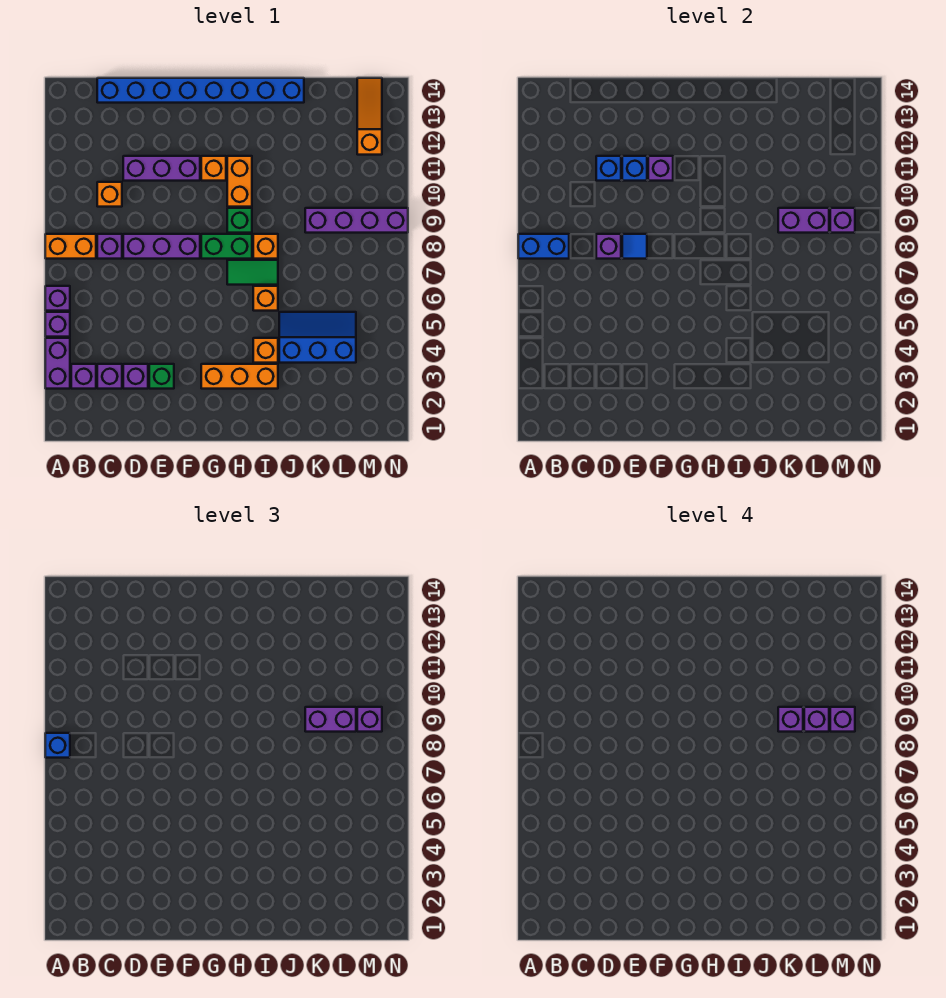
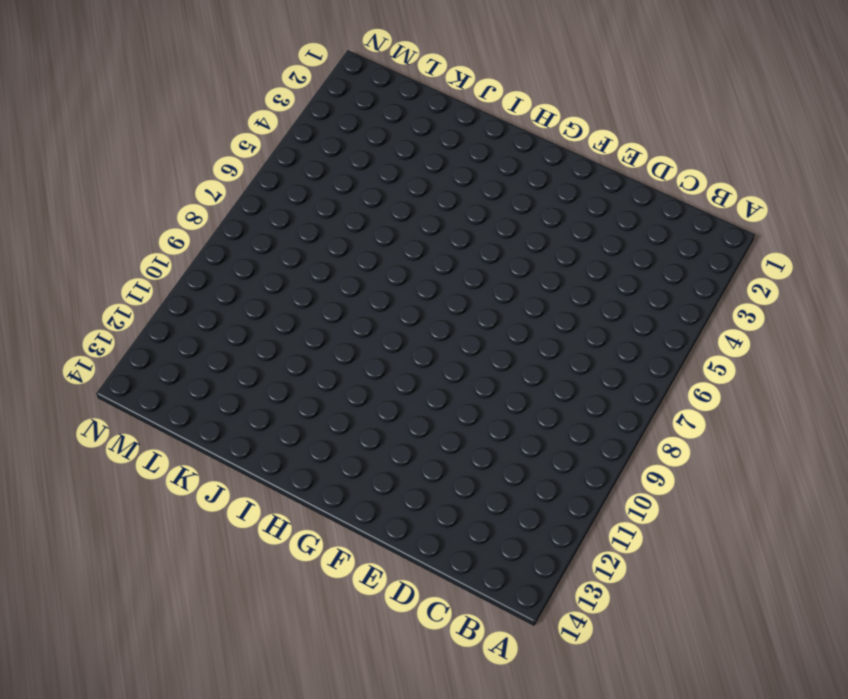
none -> purple brick A3:A4 level 1
none -> purple brick A5 level 1
none -> purple brick A6 level 1
none -> orange brick A8:B8 level 1

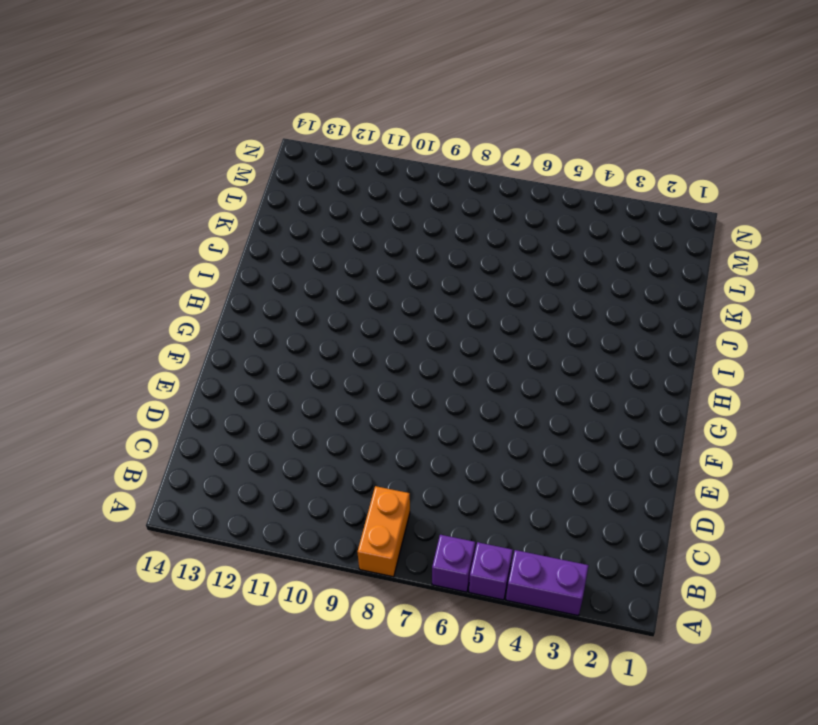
none -> purple brick B3 level 1
none -> purple brick C3 level 1
none -> purple brick C8 level 1
none -> orange brick C10 level 1

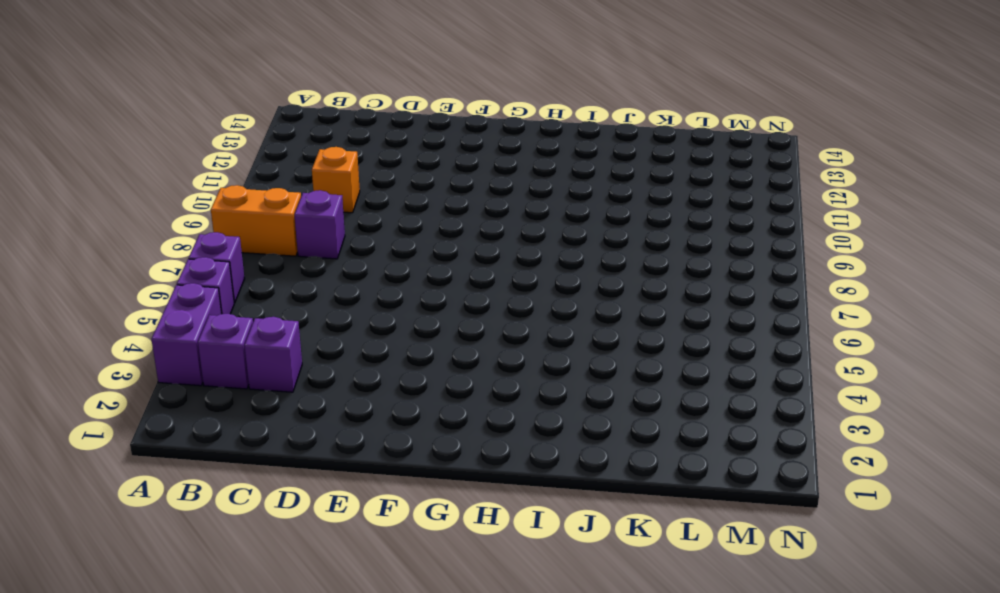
none -> blue brick C14:J14 level 1
none -> purple brick D3 level 1
none -> purple brick D8:F8 level 1
none -> purple brick D11:F11 level 1

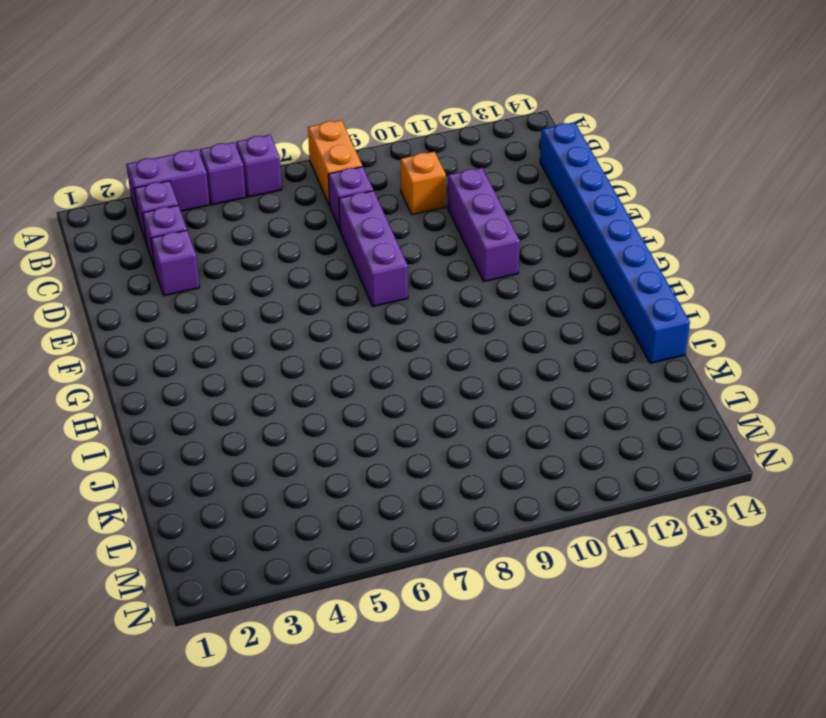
none -> green brick E3 level 1
none -> orange brick G3:I3 level 1
none -> green brick G8:H8 level 1
none -> orange brick G11 level 1

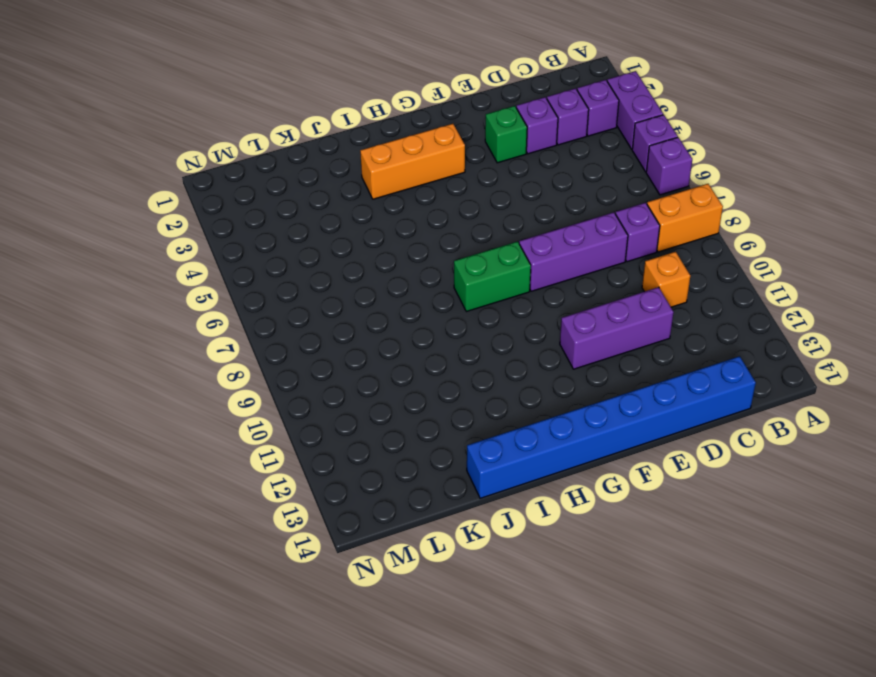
none -> orange brick G11 level 1
none -> green tile H7:I7 level 1
none -> green brick H9 level 1
none -> orange brick H10:H11 level 1

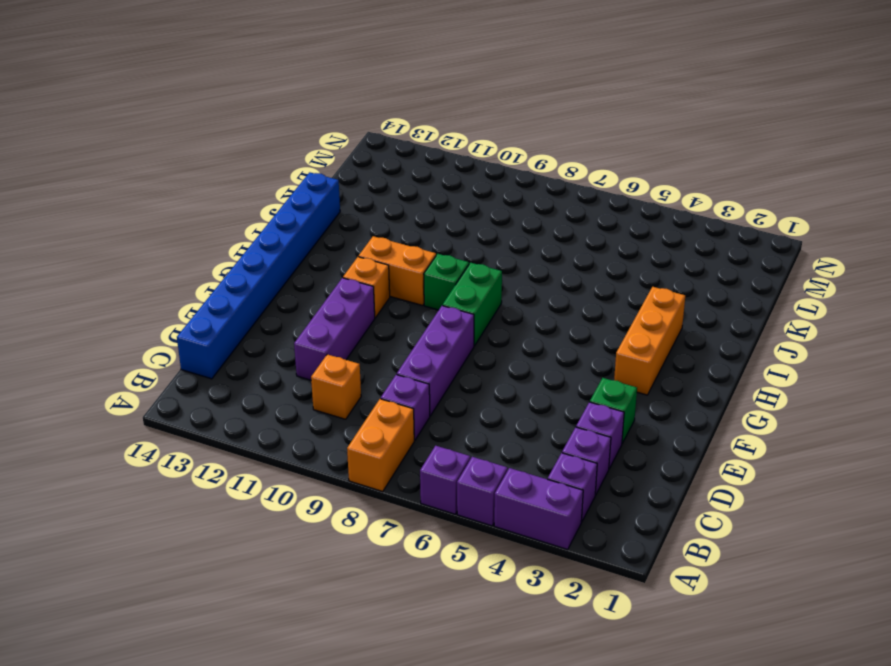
none -> green tile H7:I7 level 1
none -> orange brick I4 level 1
none -> orange brick I6 level 1
none -> orange brick I8 level 1

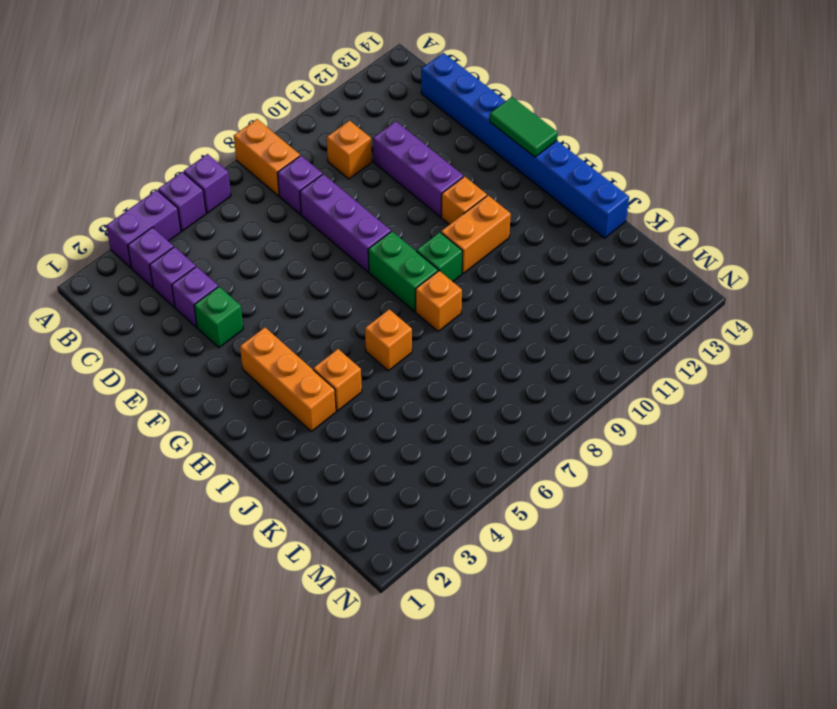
green tile F14:G14 level 2 -> green tile H7:I7 level 1
none -> blue slope J4:L5 level 1 top 4
none -> purple brick K9:N9 level 1
none -> orange slope M12:M14 level 1 top 12
none -> blue brick A8:B8 level 2

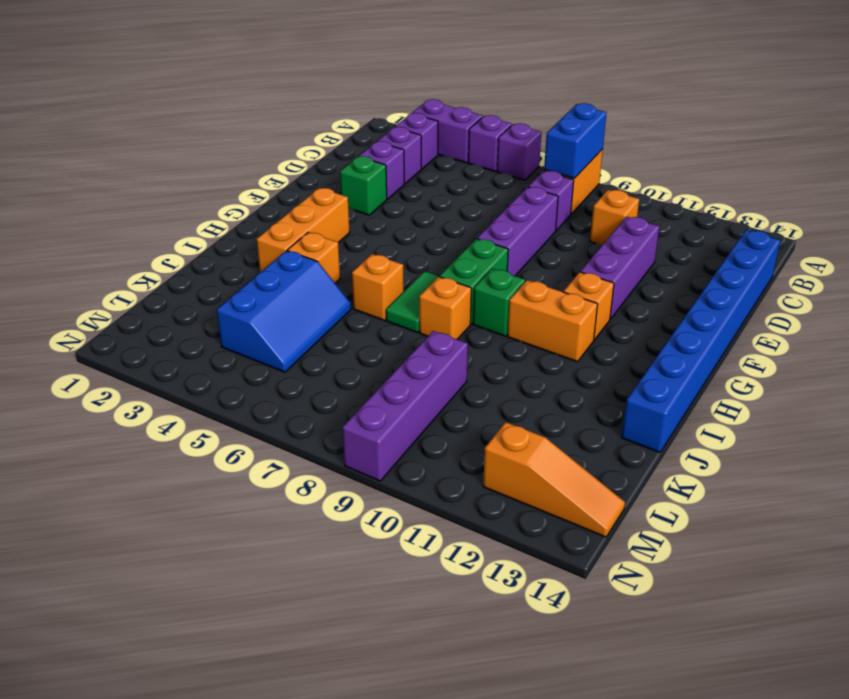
none -> purple brick D8 level 2
none -> blue brick D11 level 2
none -> blue tile E8 level 2
none -> blue brick E11 level 2

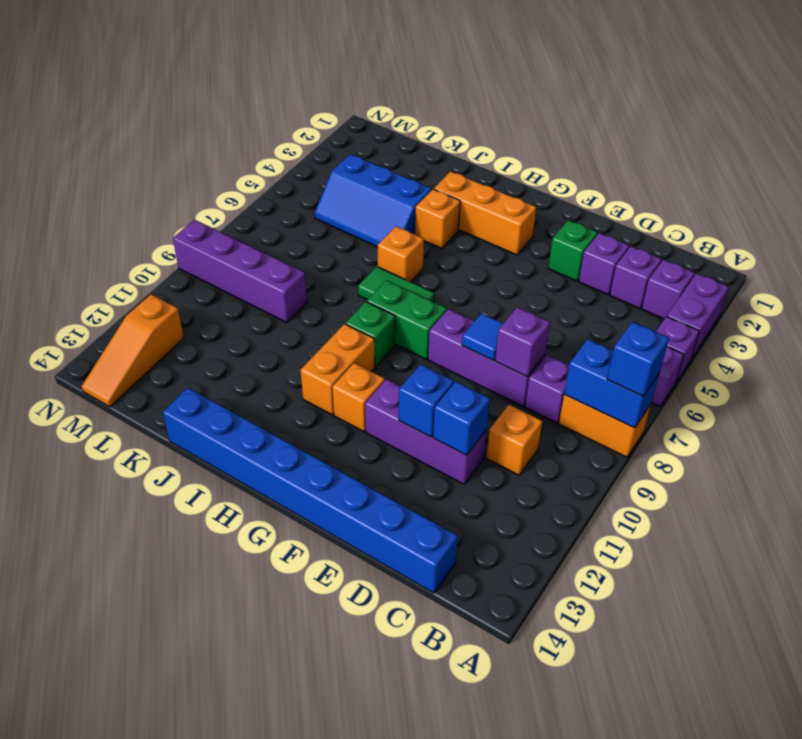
none -> orange brick I8 level 1
none -> purple brick F11 level 2
none -> purple brick K9:L9 level 2
none -> purple brick M9 level 2

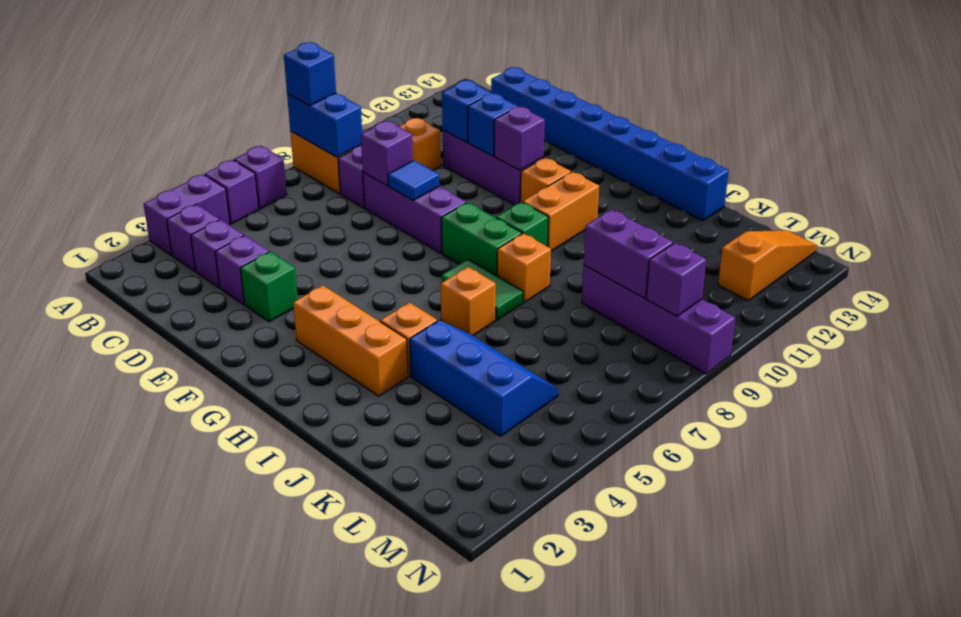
none -> purple brick K9:L9 level 3
none -> purple brick M9 level 3
none -> purple brick K9 level 4
none -> purple brick L9 level 4

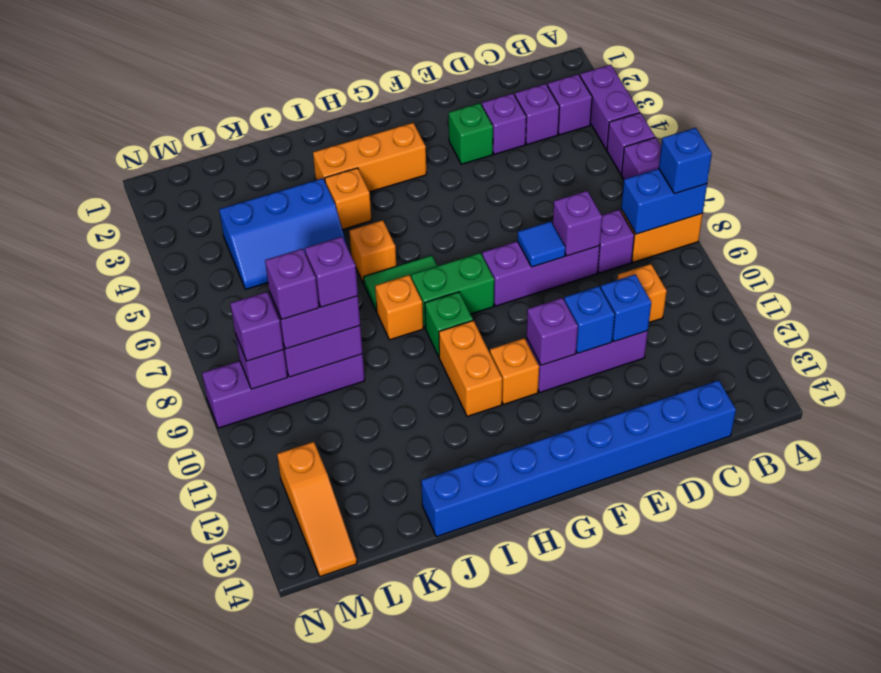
none -> purple brick M9 level 4

